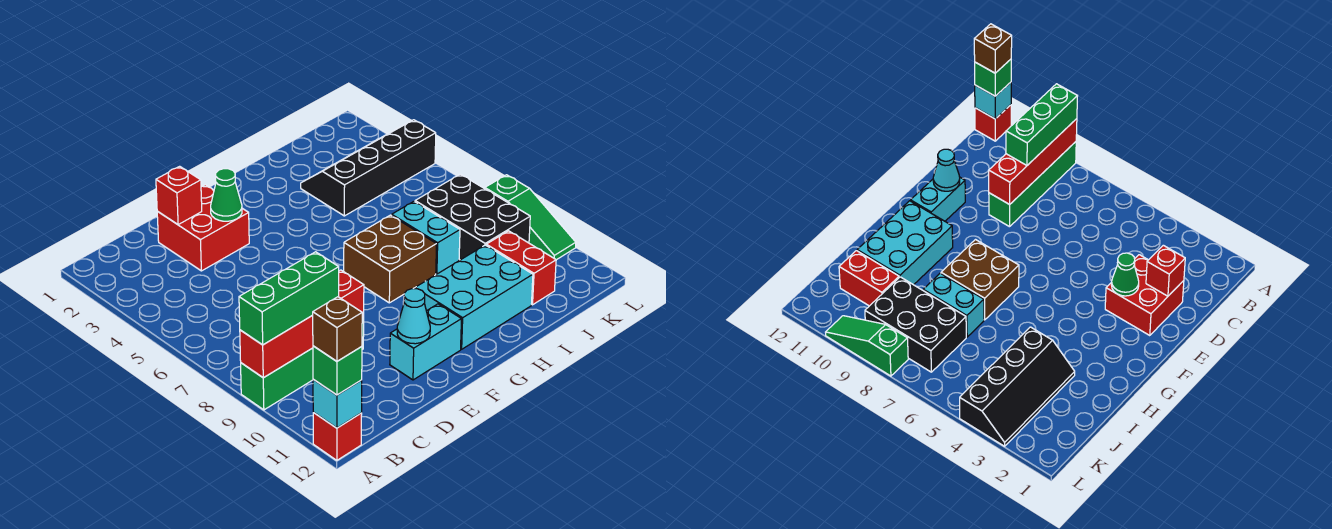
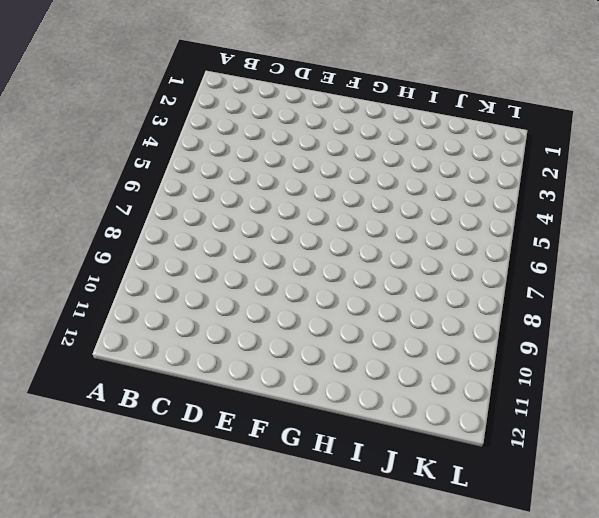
none -> green brick A9:D9 level 1
none -> red brick A12 level 1
none -> red brick D2:E3 level 1

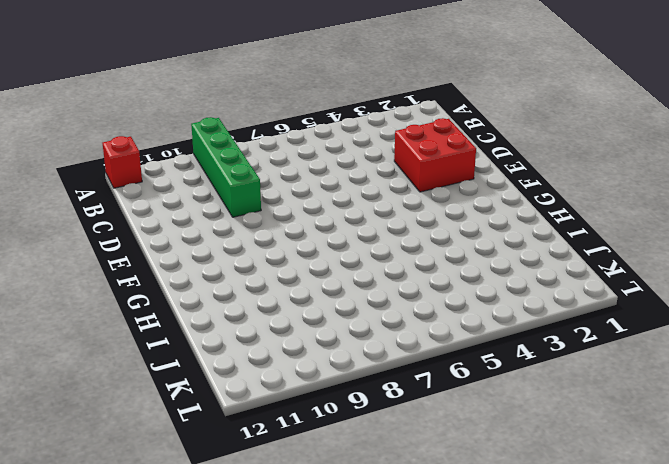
none -> cyan brick E11:F11 level 1
none -> brown brick G7:H8 level 1
none -> cyan brick G10:I11 level 1

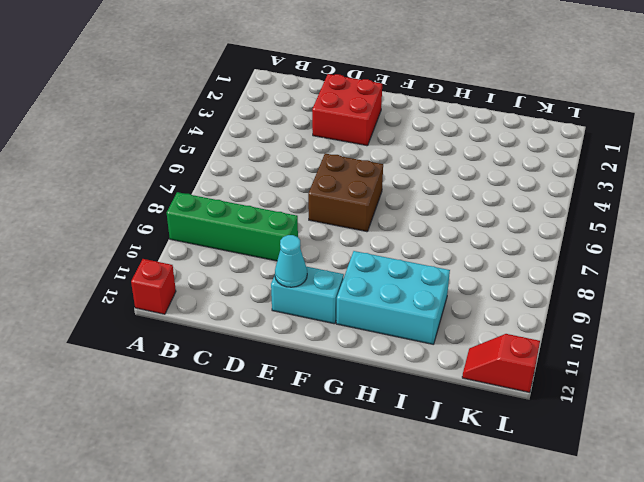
brown brick E6:F7 level 1 -> brown brick G7:H8 level 1
red slope K12:L12 level 1 top L -> none
none -> black slope I3:L4 level 1 top 4
none -> cyan brick I7:I8 level 1
none -> black brick J7:K9 level 1

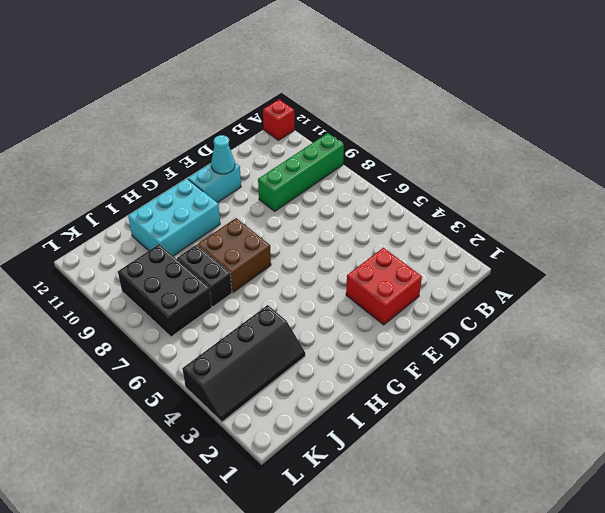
black brick I7:I8 level 1 -> cyan brick I7:I8 level 1
none -> red brick J10:J11 level 1
none -> green slope L8:L10 level 1 top 8
none -> red brick A9:D9 level 2

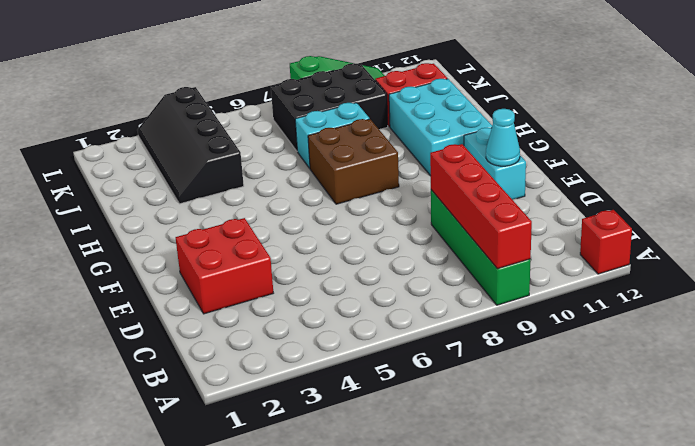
none -> cyan brick A12 level 2
none -> red brick D2 level 2
none -> green cone E3 level 2

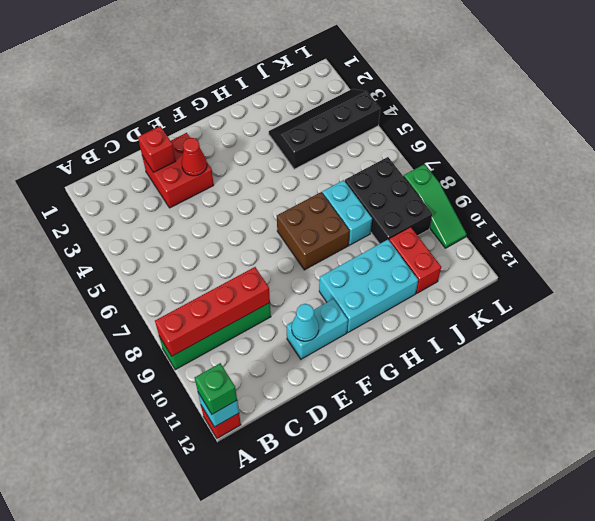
red cone E3 level 2 -> green cone E3 level 2
none -> green brick A9:C9 level 3
none -> brown brick A12 level 4

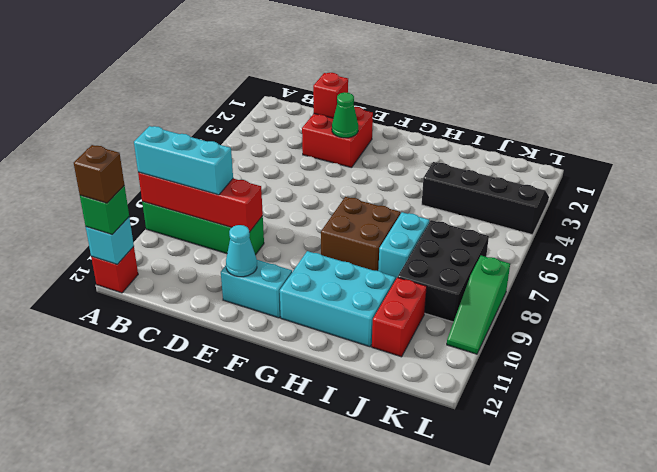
cyan brick A9:C9 level 3 -> green brick A9:C9 level 3

